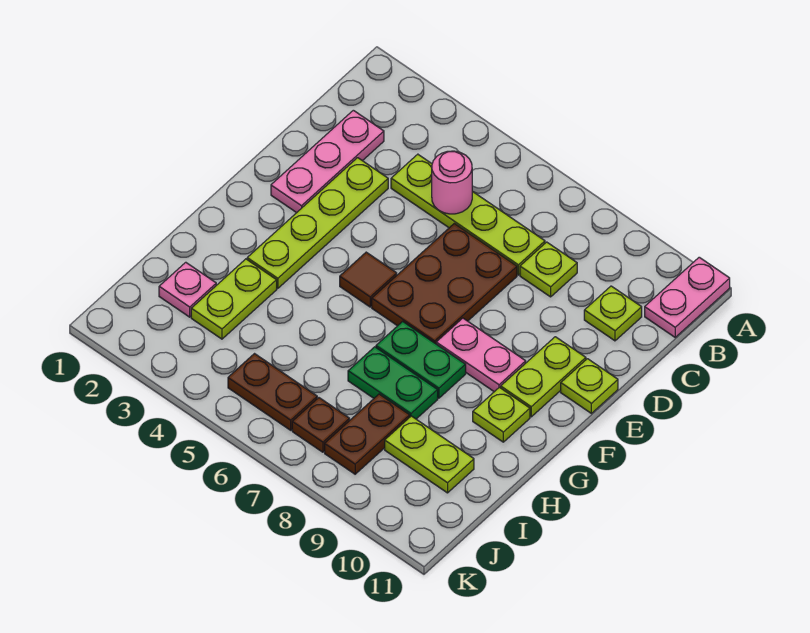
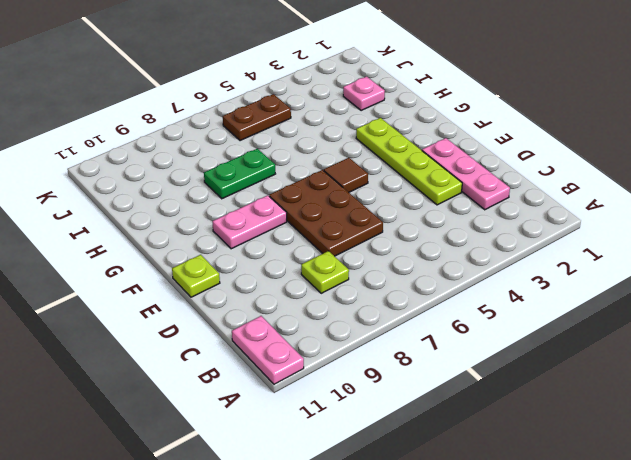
none -> lime plate C4:C7 level 1
none -> lime plate C10 level 1
none -> lime plate E10:F10 level 1

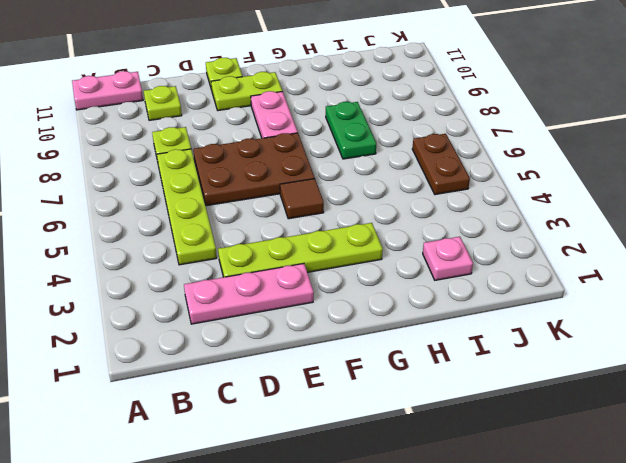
none -> green plate G7:G8 level 1
none -> lime plate G10 level 1
none -> lime plate H3:I3 level 1

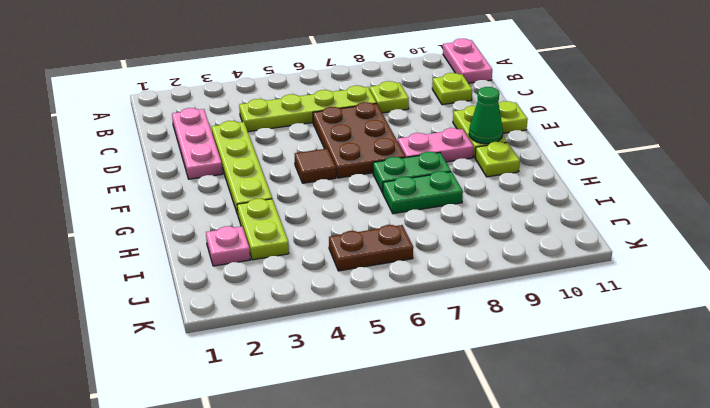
green cone F10 level 2 -> none
none -> brown plate I8:J8 level 1
none -> lime plate I9:I10 level 1
none -> brown plate J7 level 1

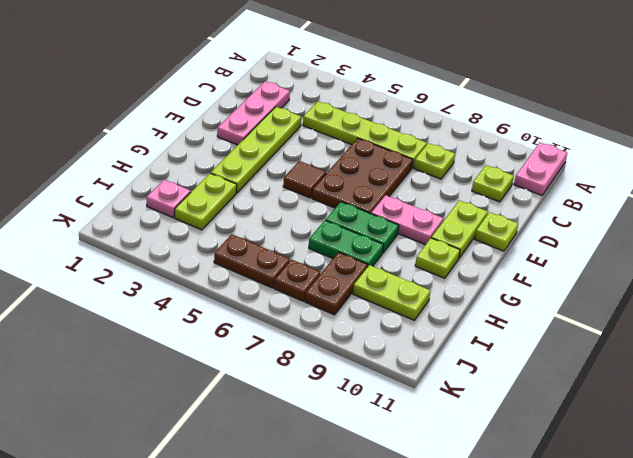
none -> pink round brick C5 level 2

